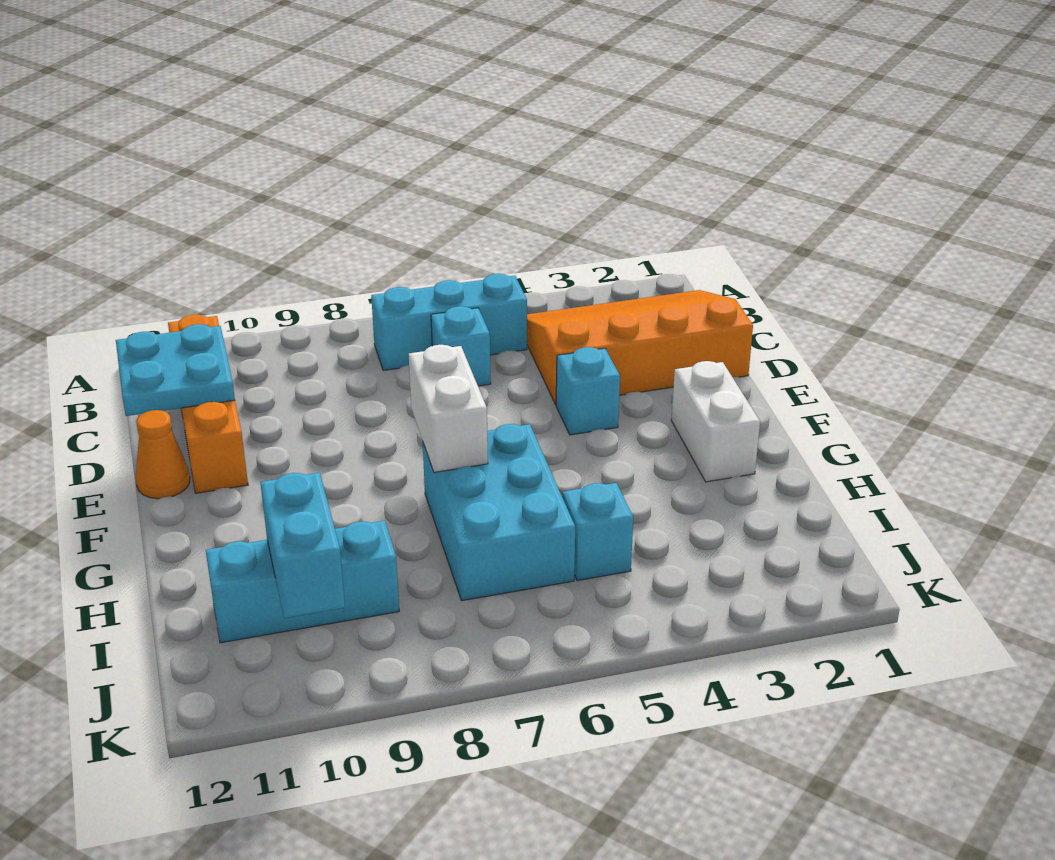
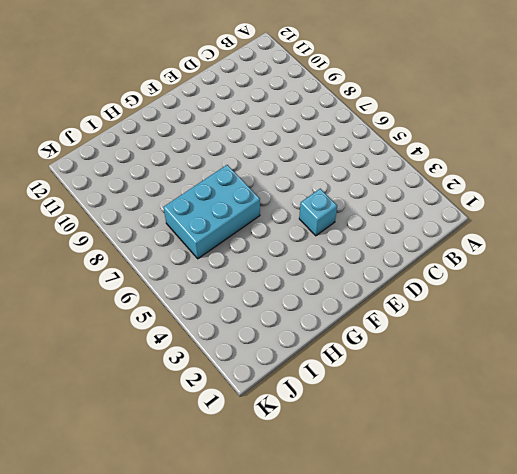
none -> orange slope B1:D4 level 1 top D
none -> cyan brick B5:B7 level 1
none -> orange brick B11:E11 level 1

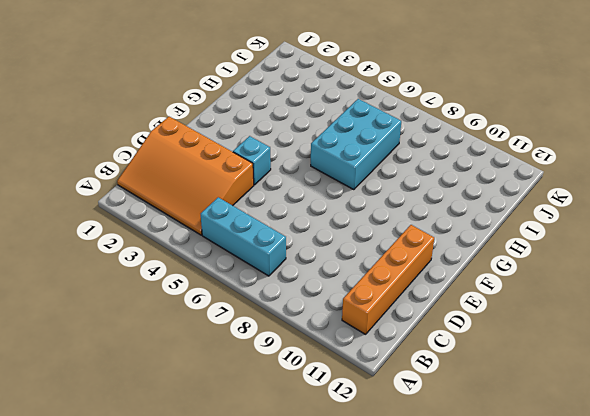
none -> cyan brick C6 level 1
none -> orange cone E12 level 1
none -> white brick F2:G2 level 1

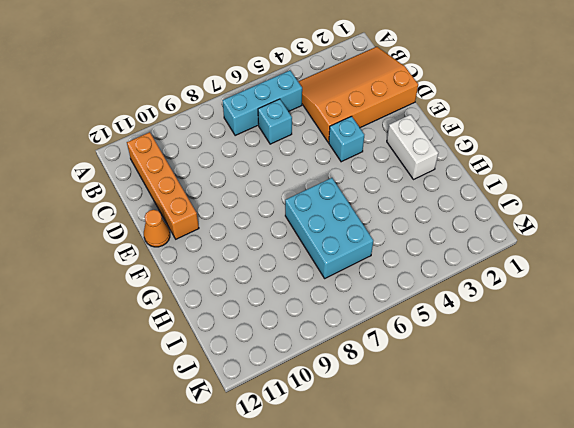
none -> cyan brick I5 level 1
none -> cyan brick I9:I11 level 1
none -> cyan plate C11:D12 level 2

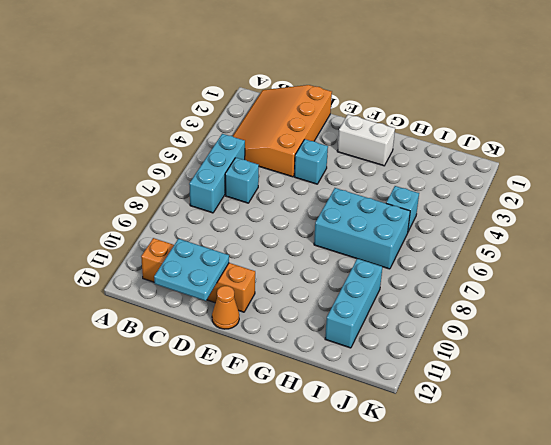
none -> white brick F7:G7 level 2
none -> cyan brick I10:J10 level 2

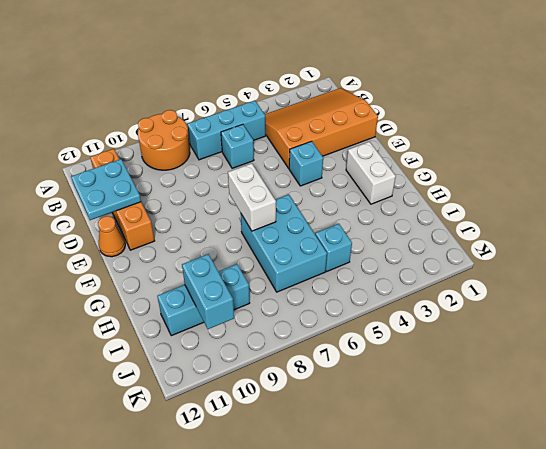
orange round brick A8:B9 level 1 -> none

